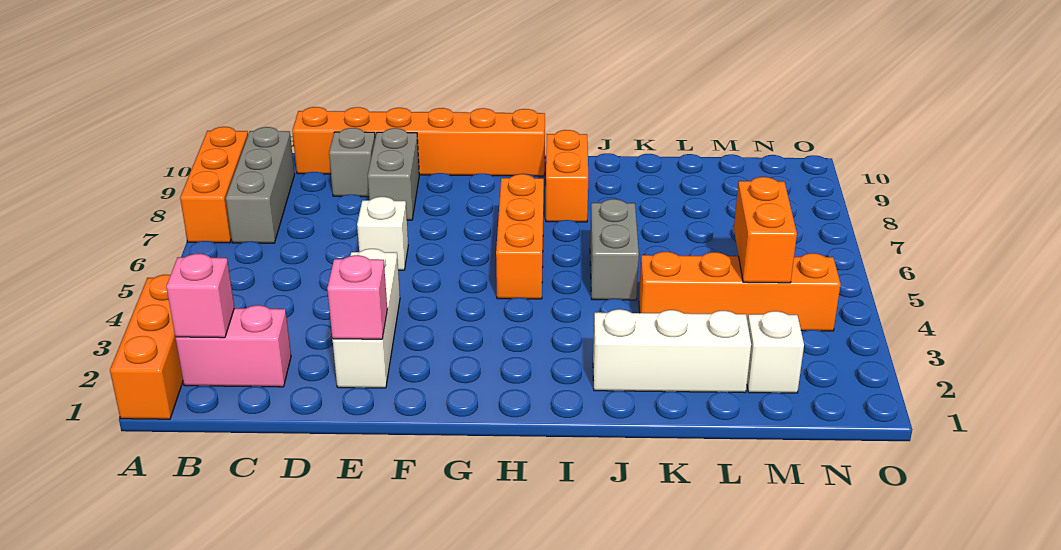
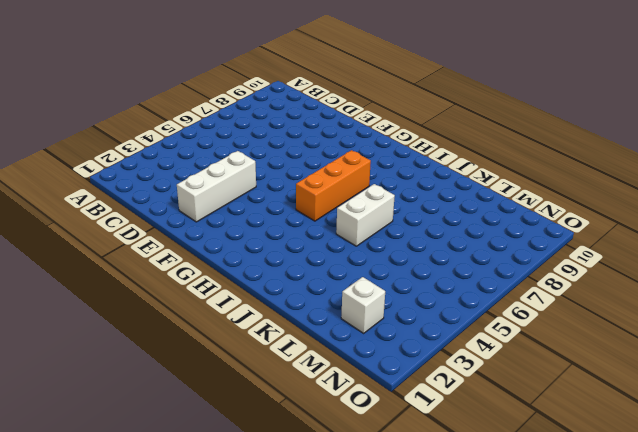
white brick J5:J6 level 1 -> grey brick J5:J6 level 1
none -> orange brick A1:A3 level 1
none -> orange brick A7:A9 level 1
none -> pink brick B2:C2 level 1

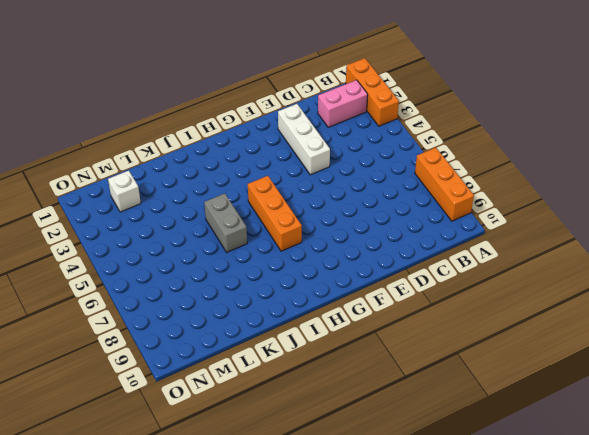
none -> grey brick B7:B9 level 1
none -> orange brick C10:H10 level 1
none -> grey brick D9 level 1

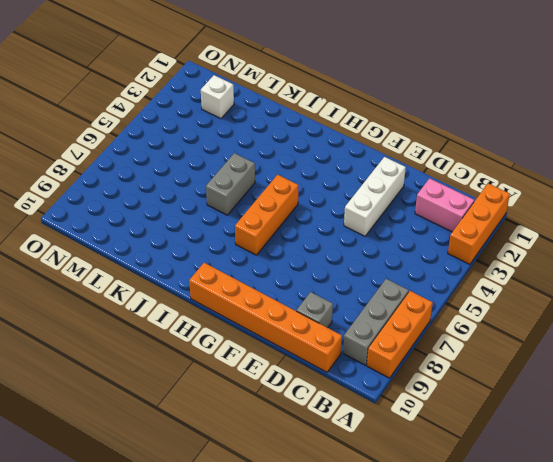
none -> white brick E6 level 1
none -> grey brick E8:E9 level 1
none -> orange brick I8:I9 level 1

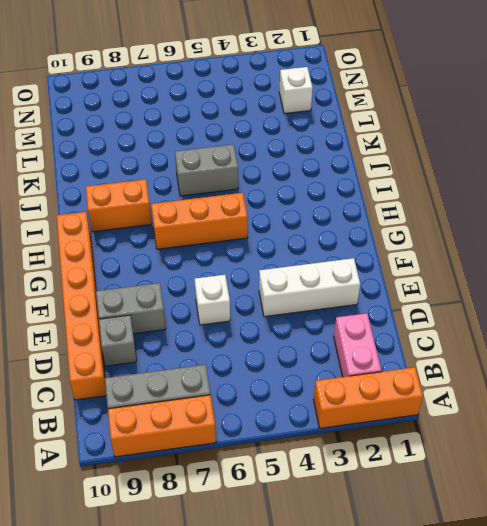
none -> white brick J2:L2 level 1
none -> orange brick K4:N4 level 1
none -> pink brick B2 level 2

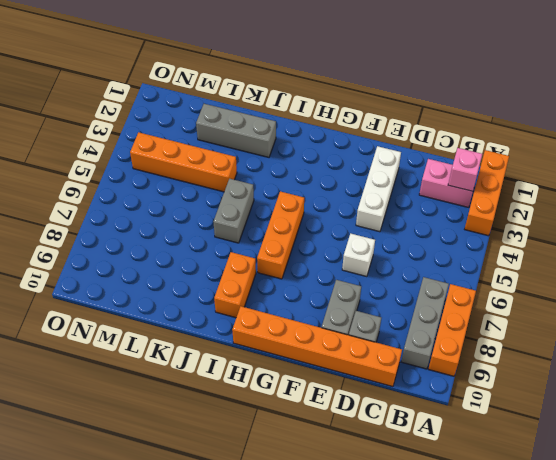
grey brick J2:L2 level 1 -> white brick J2:L2 level 1
none -> white brick M2 level 1
none -> pink brick E2 level 2
none -> orange brick M4:M5 level 2

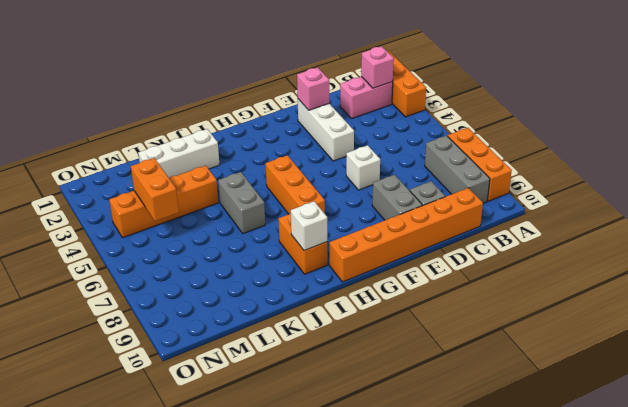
white brick I9 level 2 -> white brick M2 level 1

